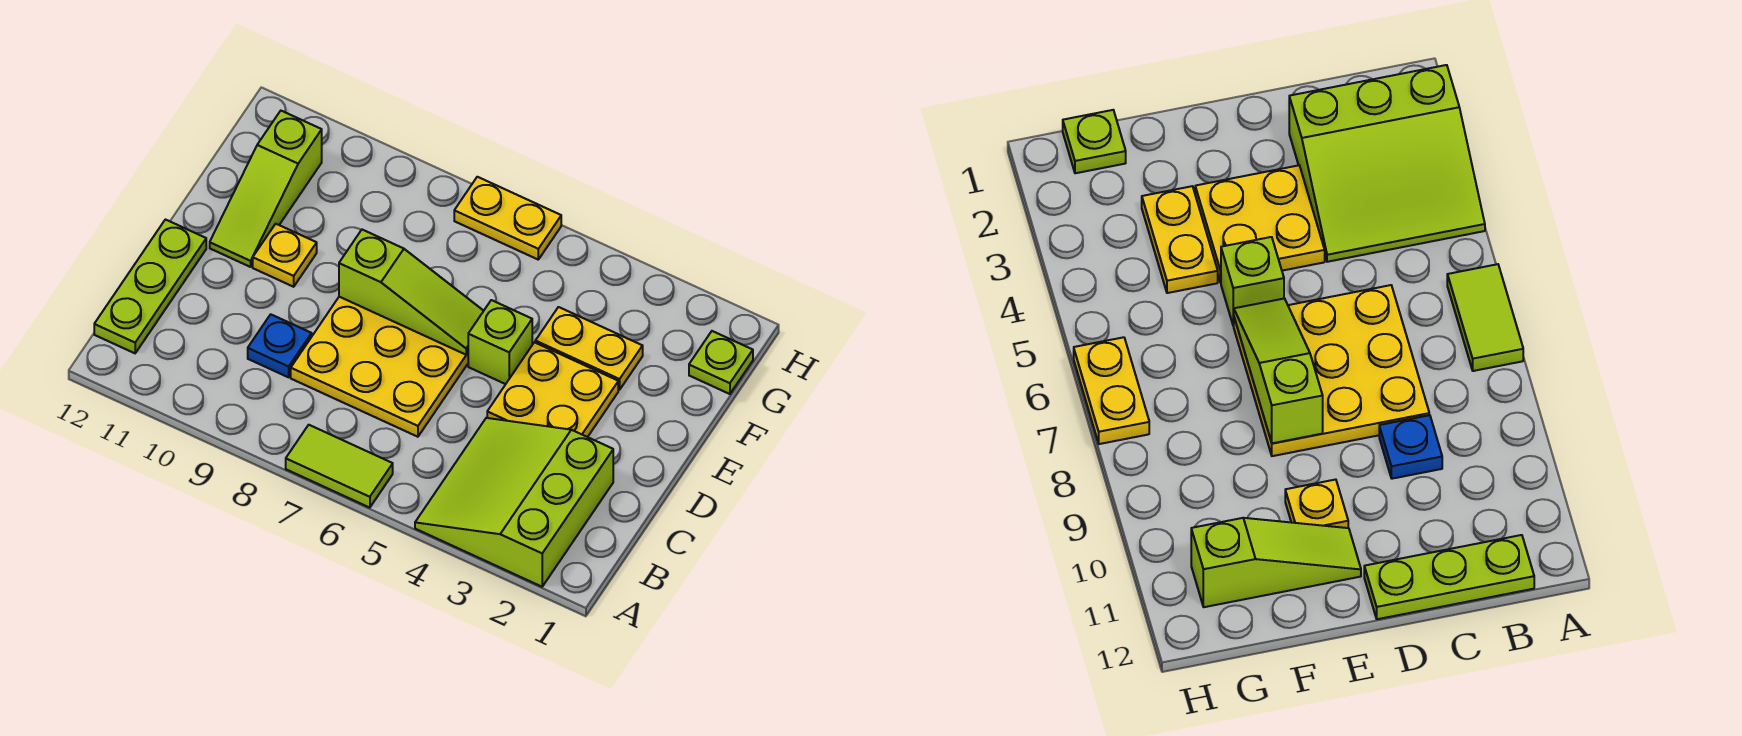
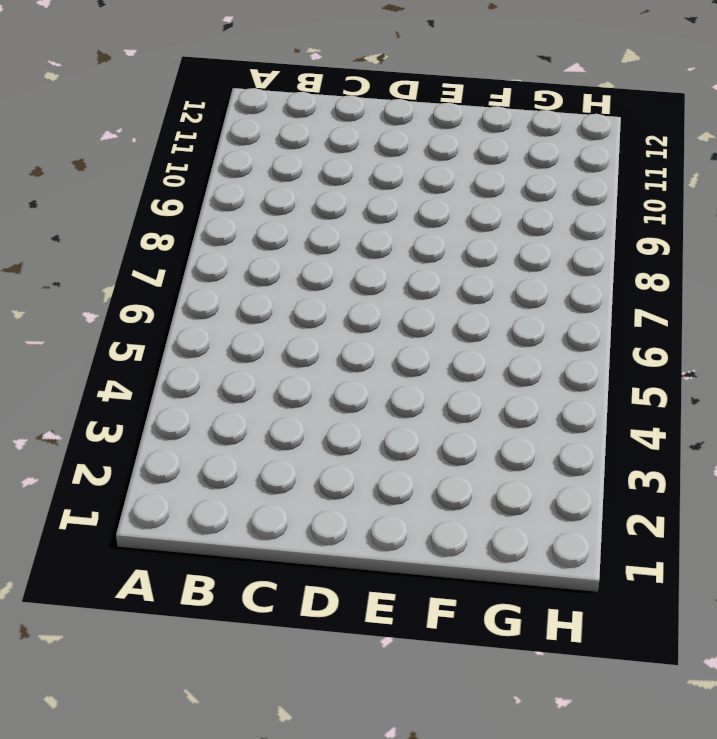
none -> lime slope A2:C4 level 1 top 2
none -> lime tile A6:A7 level 1
none -> lime plate B12:D12 level 1

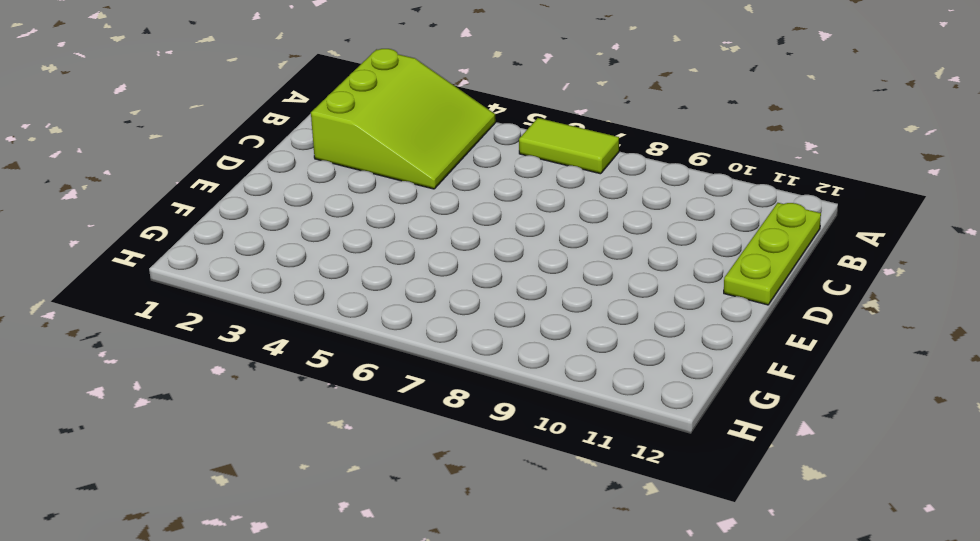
none -> yellow plate C6:E8 level 1
none -> blue plate C9 level 1
none -> yellow plate D3:E4 level 1

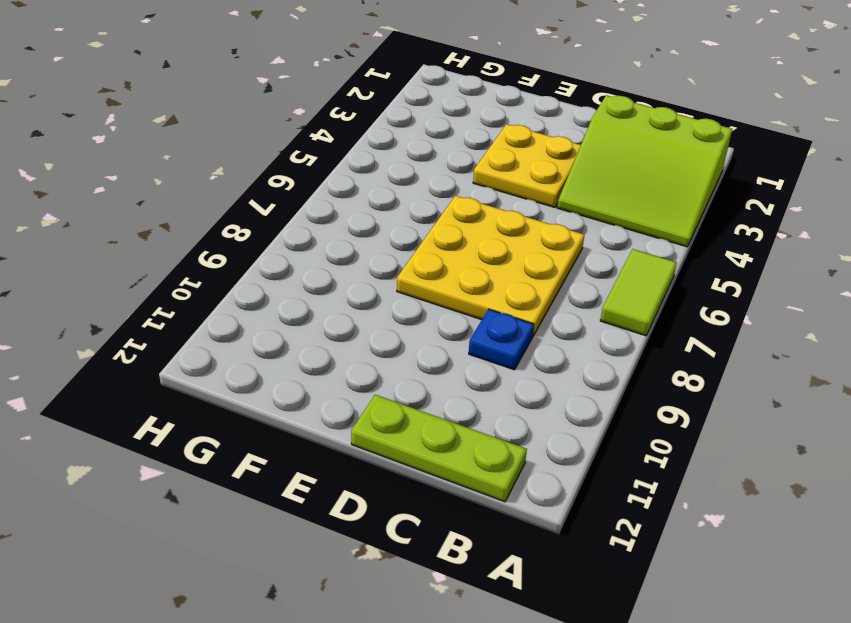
none -> lime brick E5 level 1
none -> yellow plate E10 level 1
none -> lime slope E11:G11 level 1 top G

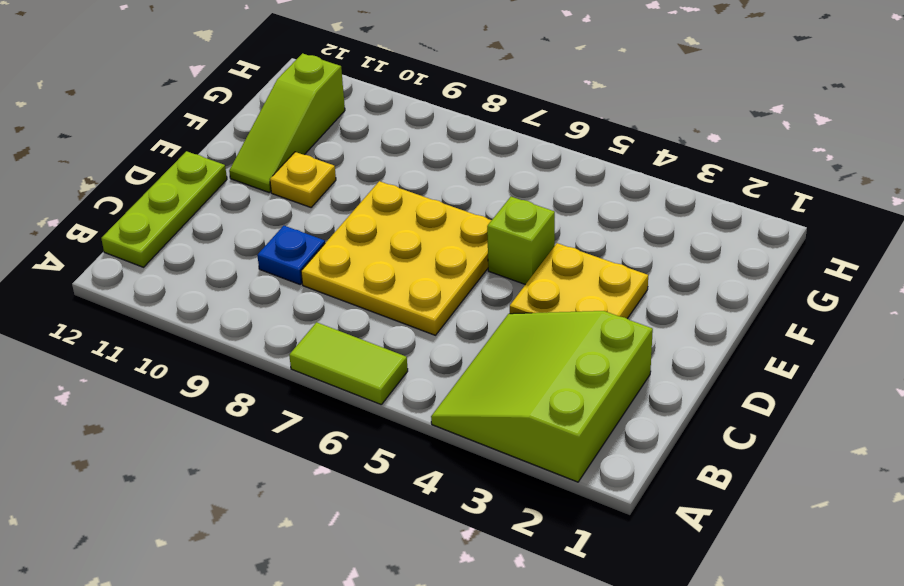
none -> yellow plate F3:F4 level 1
none -> lime plate G1 level 1
none -> yellow plate H6:H7 level 1

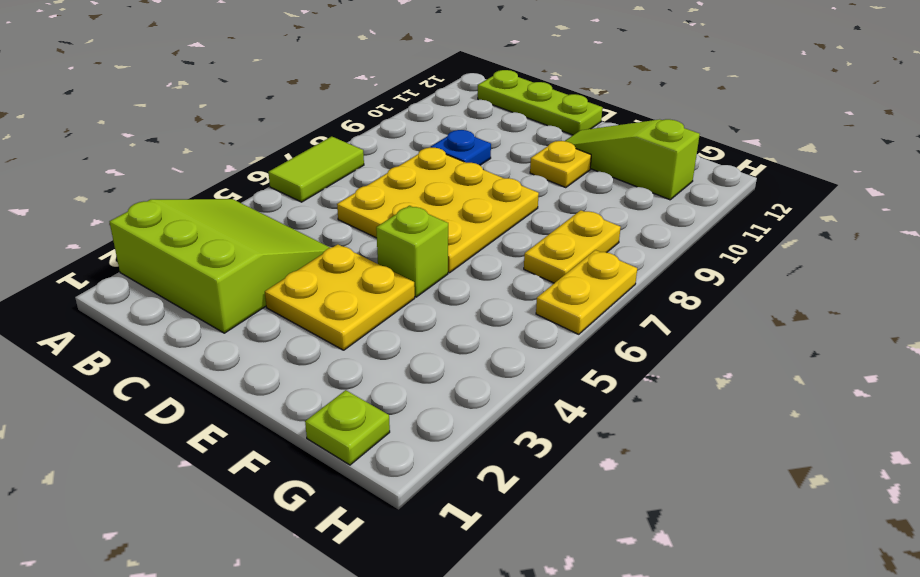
yellow plate G7:G8 level 1 -> yellow plate F3:F4 level 1
none -> lime slope E6:E8 level 2 top 8

